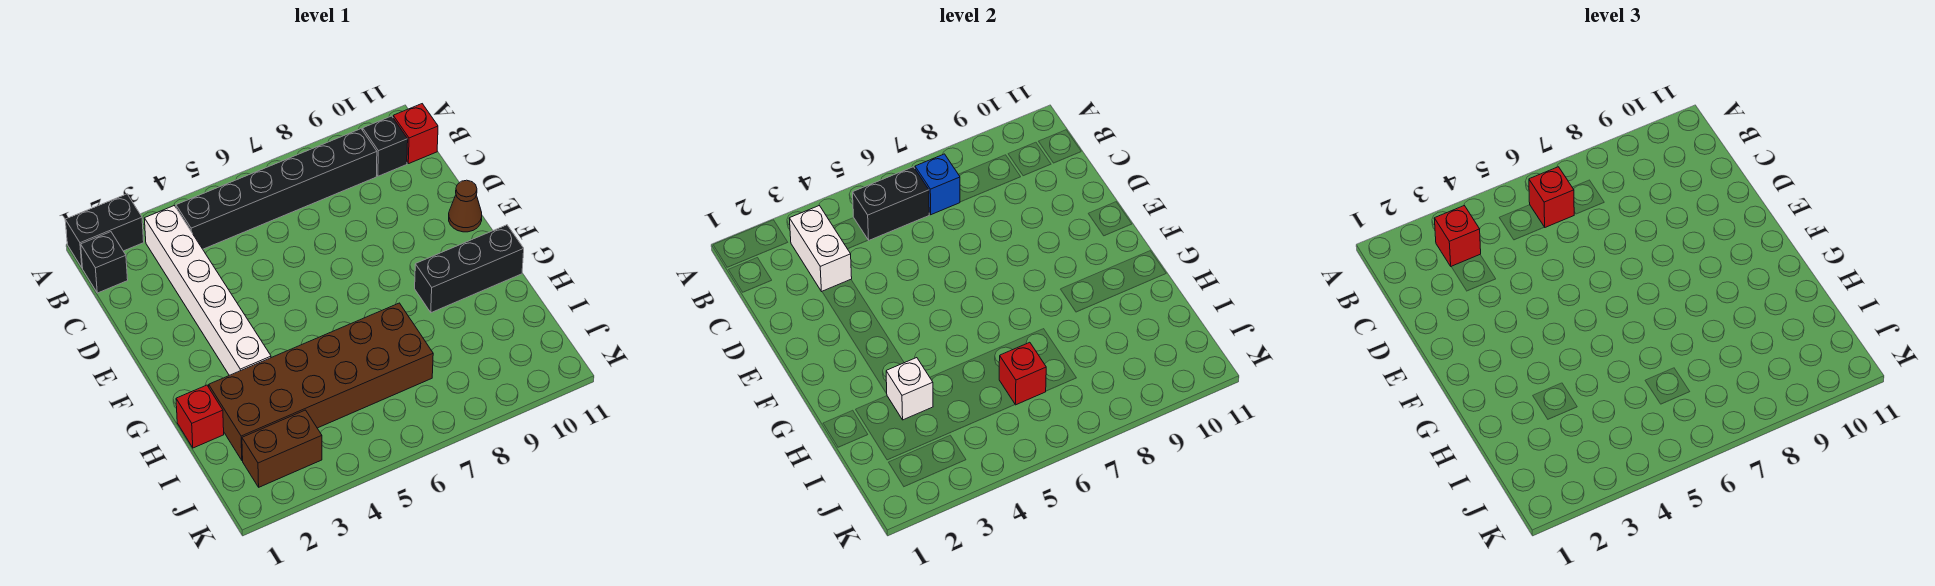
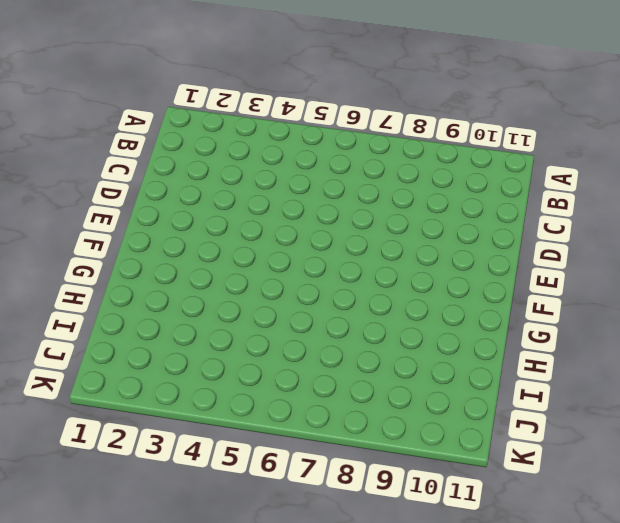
none -> black brick A1:A2 level 1
none -> black brick B1 level 1
none -> white brick B3:G3 level 1

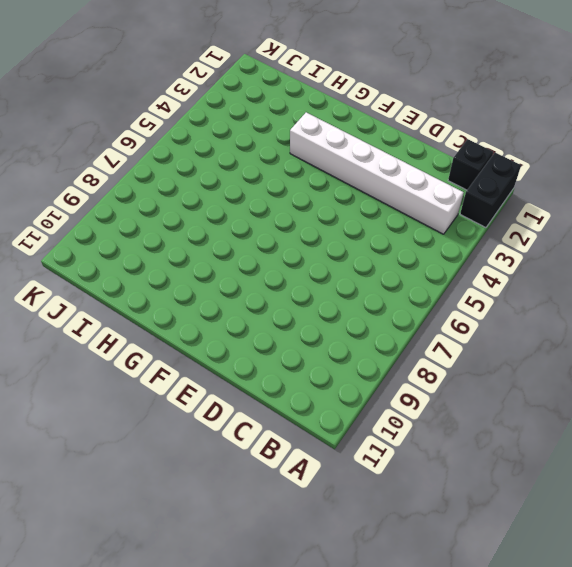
none -> black brick B4:B9 level 1
none -> black brick B10 level 1
none -> red brick B11 level 1

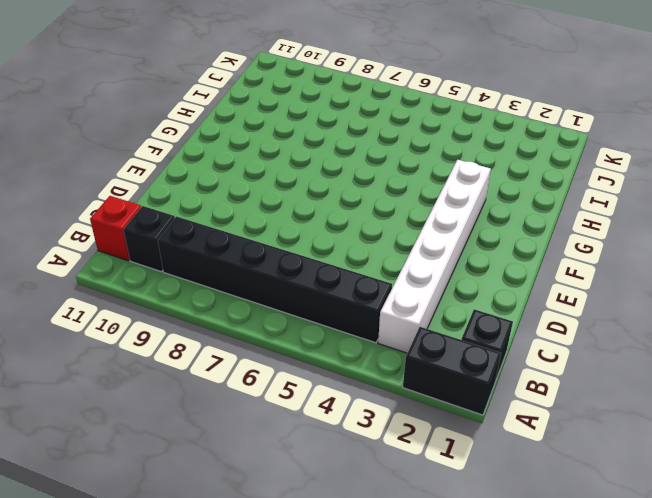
none -> brown cone E11 level 1
none -> black brick G9:G11 level 1
none -> red brick H1 level 1

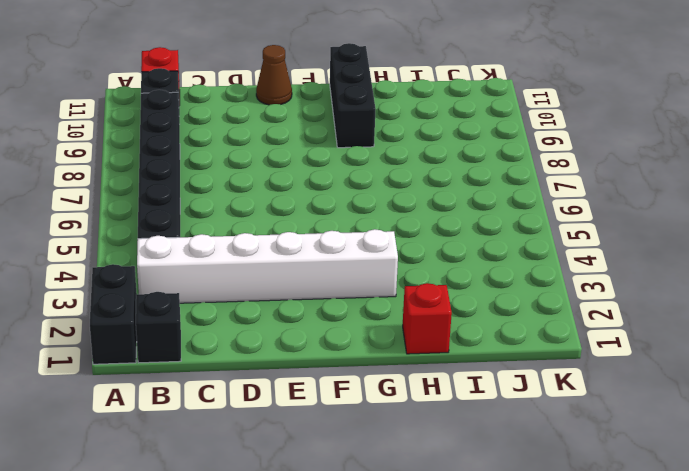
none -> brown brick H2:I7 level 1
none -> brown brick J2:J3 level 1
none -> white brick B3:C3 level 2

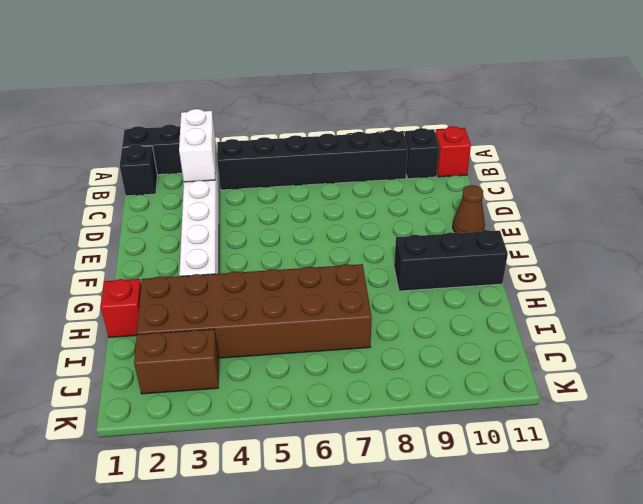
none -> black brick B5:B6 level 2
none -> blue brick B7 level 2
none -> white brick H3 level 2

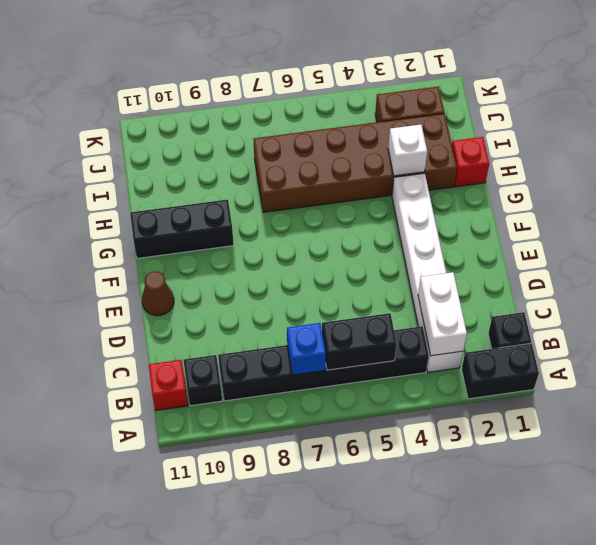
none -> red brick I6 level 2
none -> red brick B3 level 3
none -> red brick B6 level 3

